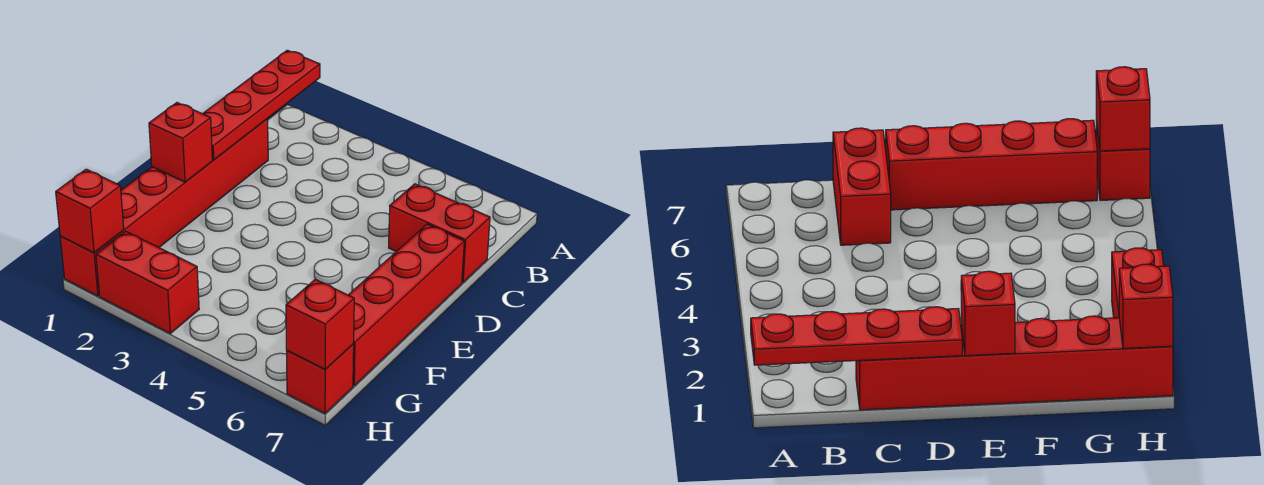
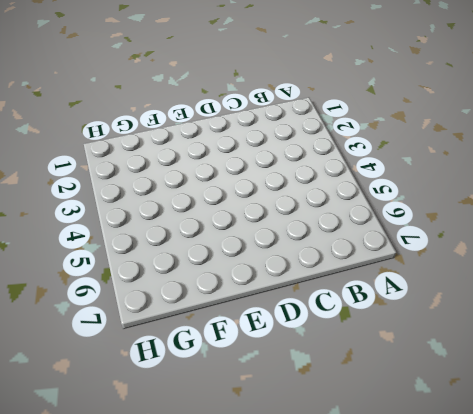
none -> red brick C1:H1 level 1
none -> red brick C6:C7 level 1

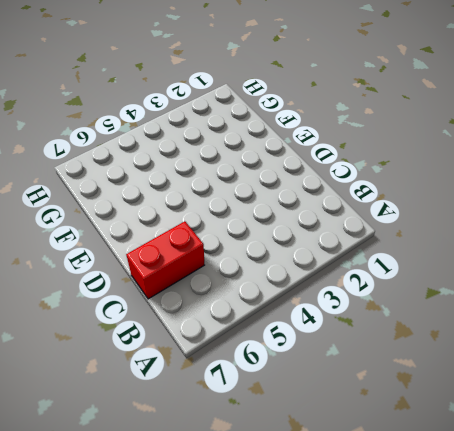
none -> red brick C1:H1 level 1
none -> red brick D7:G7 level 1

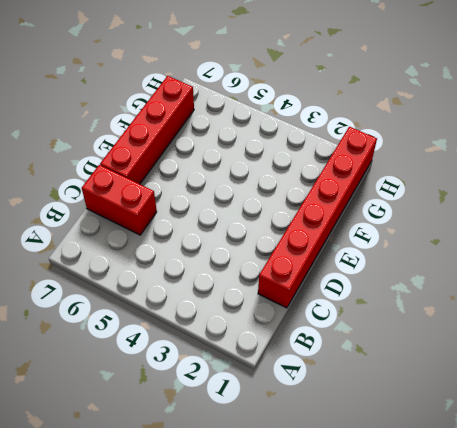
none -> red brick H2:H3 level 1
none -> red brick H7 level 1

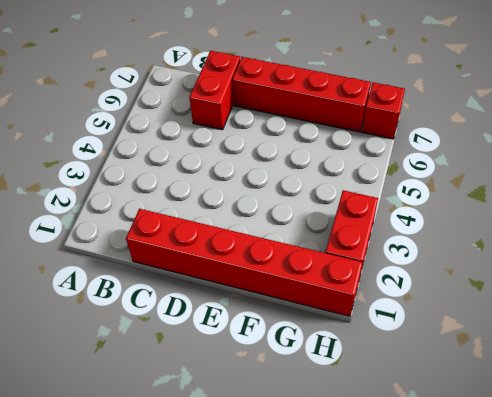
none -> red plate A1:D1 level 2
none -> red brick E1 level 2

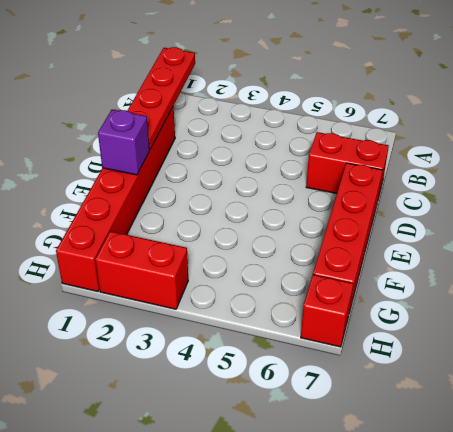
purple brick E1 level 2 -> red brick E1 level 2
none -> red brick H1 level 2
none -> red brick H7 level 2

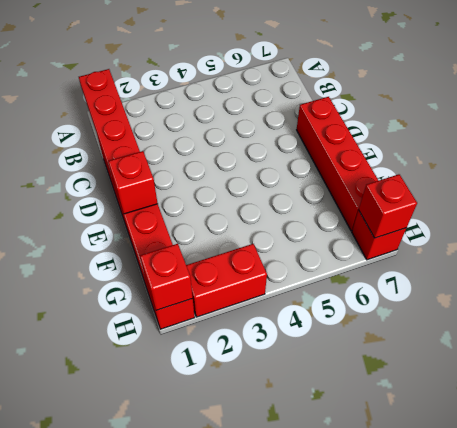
none -> red brick C6:C7 level 1

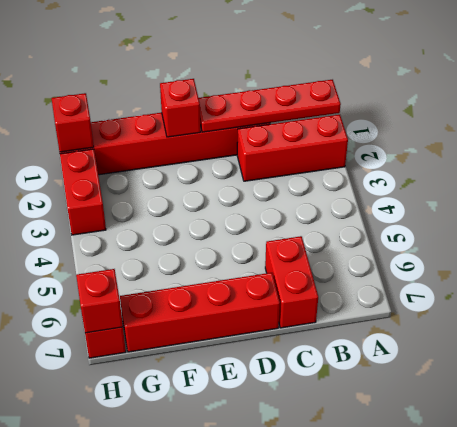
red brick A2:C2 level 1 -> none

